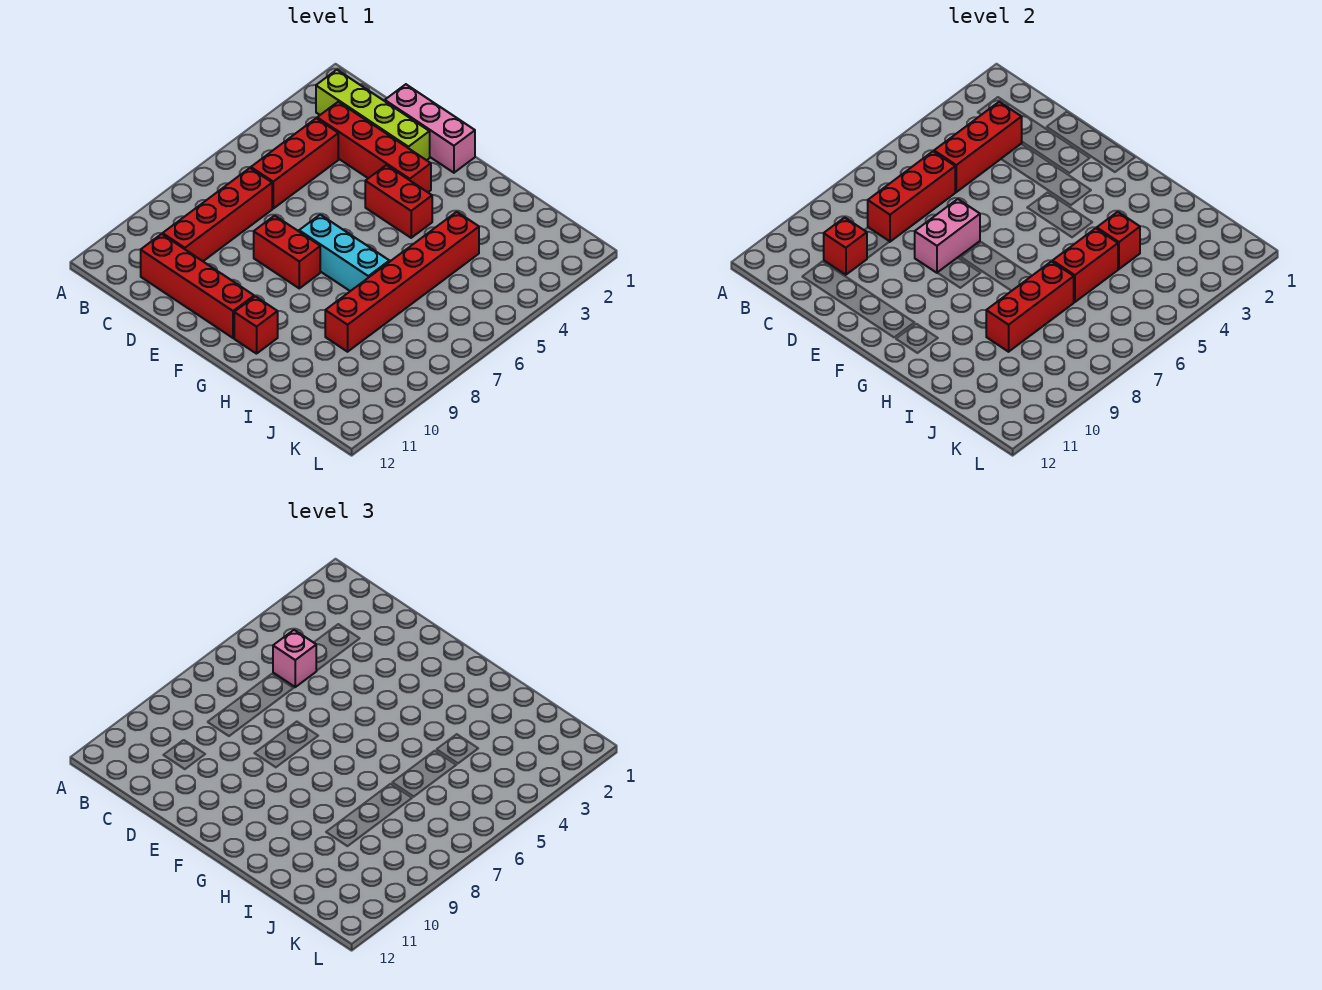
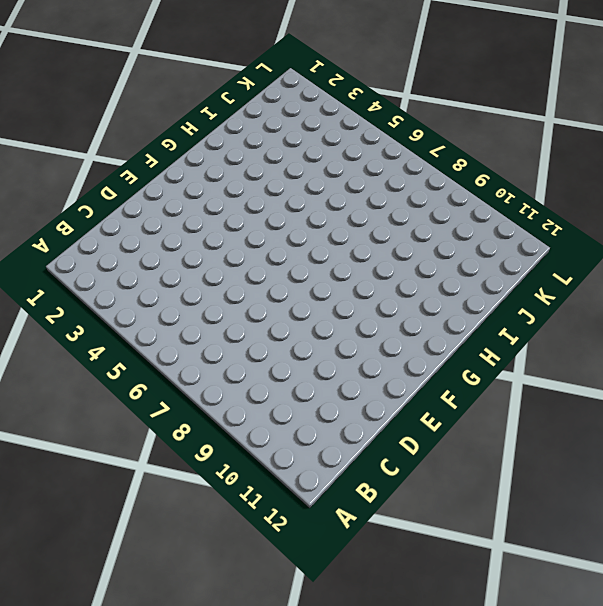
none -> lime brick B2:E2 level 1
none -> red brick C3:F3 level 1
none -> red brick C4:C6 level 1

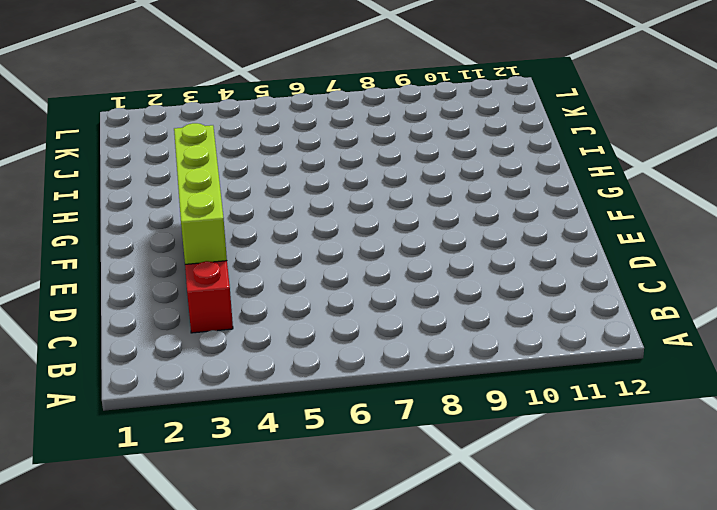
lime brick D3:G3 level 2 -> lime brick B2:E2 level 1
none -> red brick C4:C6 level 1
none -> red brick C7:C10 level 1
none -> red brick C11:F11 level 1

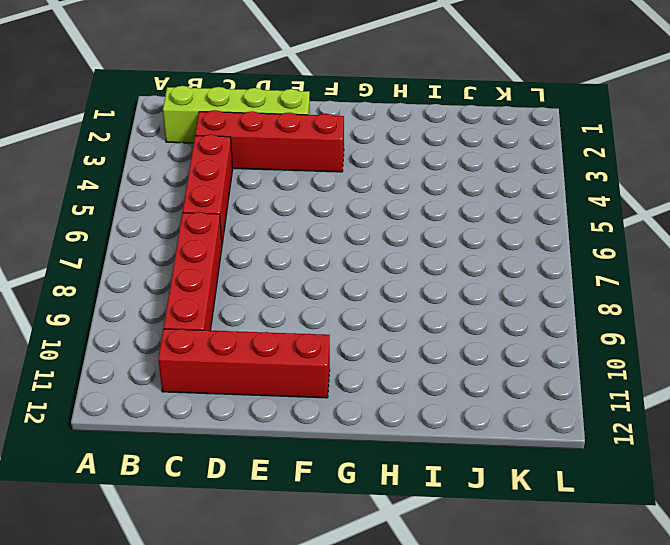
none -> pink brick D1:F1 level 1
none -> red brick E8:F8 level 1
none -> red brick F4:G4 level 1

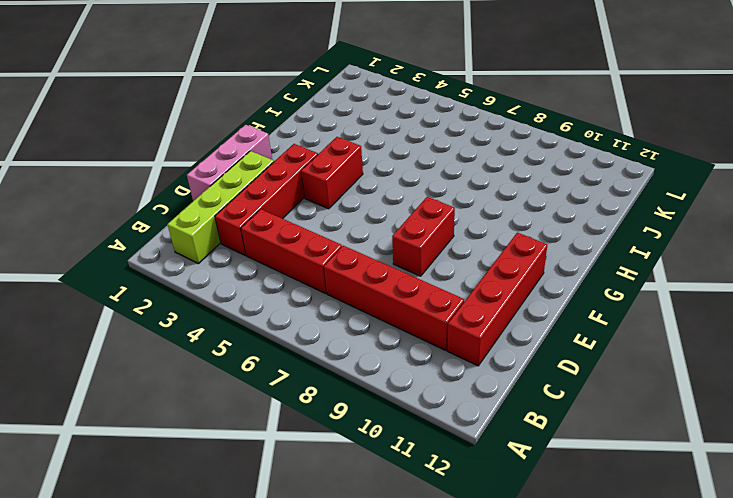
none -> cyan brick F7:H7 level 1
none -> red brick G11 level 1
none -> red brick I4:I9 level 1

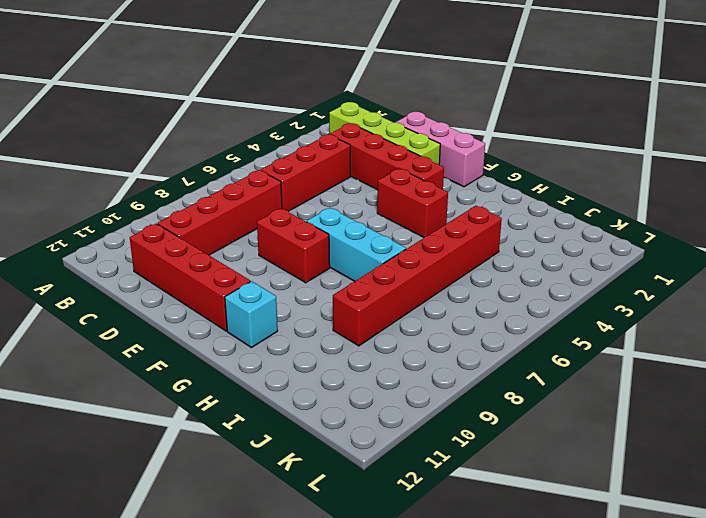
cyan brick G11 level 1 -> red brick G11 level 1
none -> red brick C3:C5 level 2
none -> red brick C6:C8 level 2
none -> red brick C10 level 2

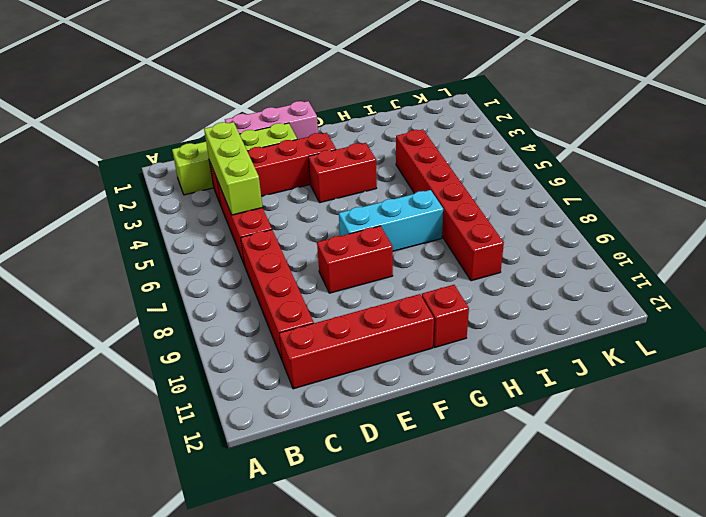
lime brick C3:C5 level 2 -> red brick C3:C5 level 2
none -> red brick C6:C8 level 2
none -> red brick C10 level 2
none -> pink brick E7:E8 level 2

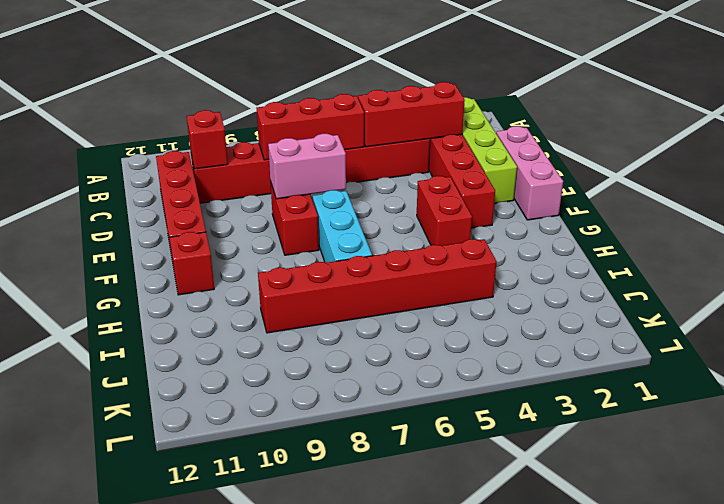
none -> red brick I4 level 2
none -> red brick I5:I6 level 2
none -> red brick I7:I9 level 2

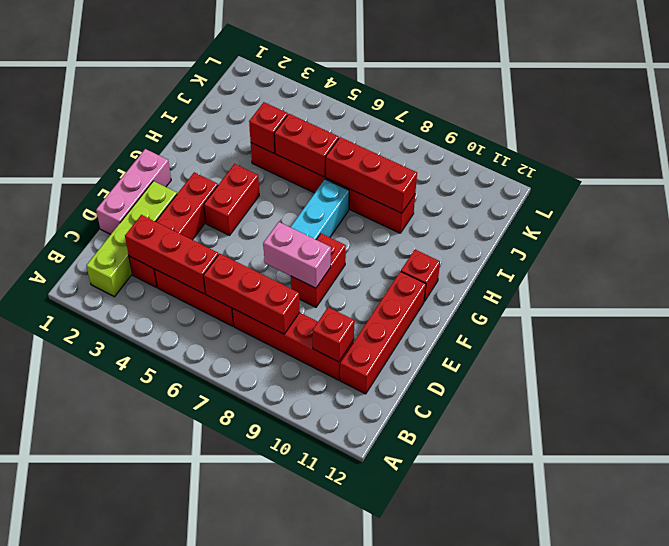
none -> pink brick C5 level 3

